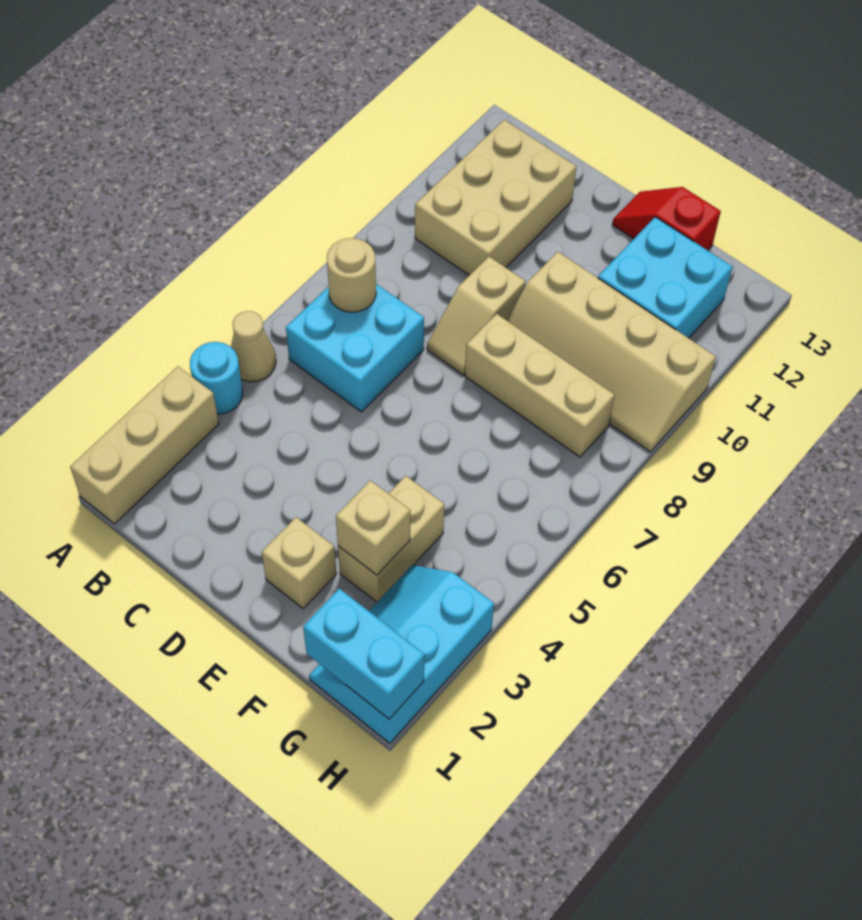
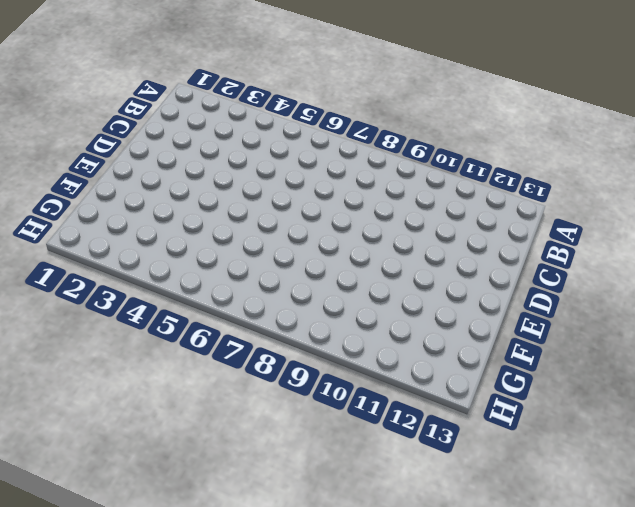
none -> tan brick A1:A3 level 1
none -> cyan round brick A4 level 1
none -> tan cone A5 level 1

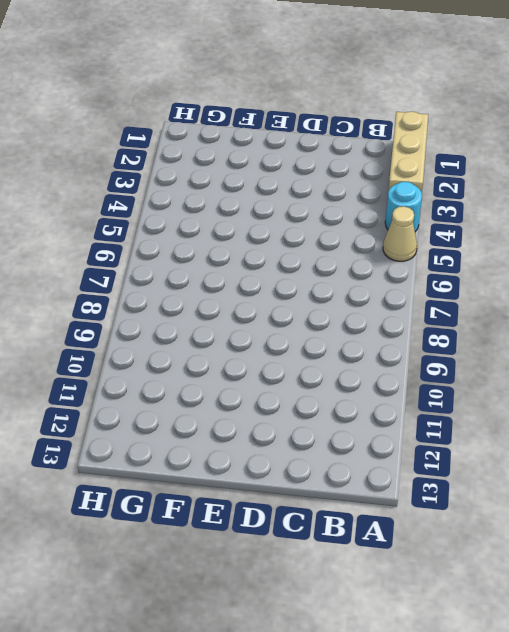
none -> cyan brick B6:C7 level 1
none -> tan brick B10:C12 level 1
none -> tan slope D8:D9 level 1 top 9

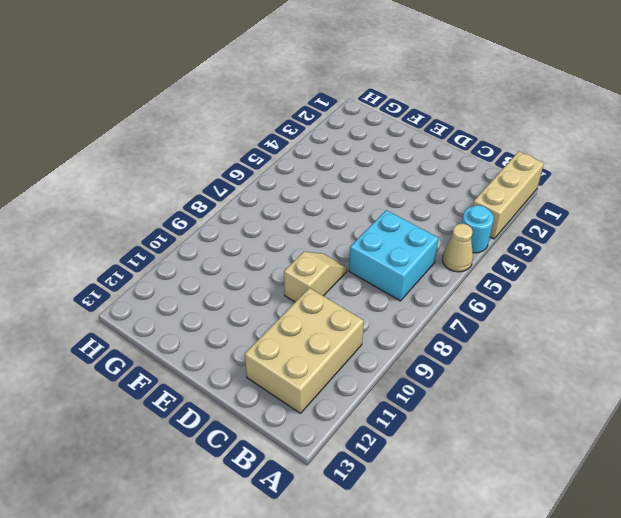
none -> tan brick E2 level 1
none -> tan brick E8:G8 level 1
none -> tan slope E9:H10 level 1 top 10

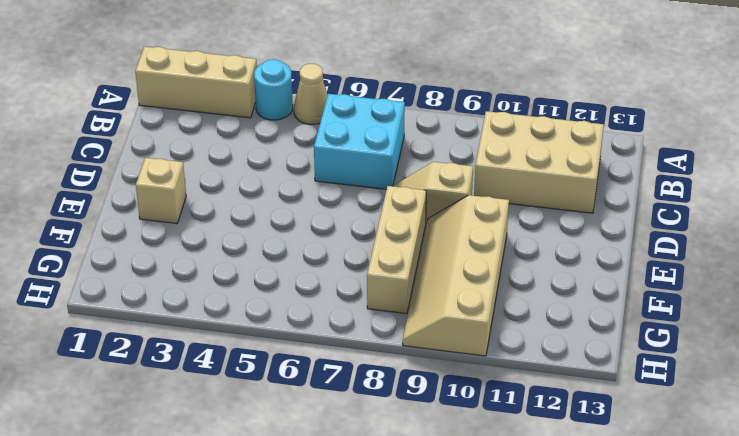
none -> red slope E13:F13 level 1 top F
none -> tan brick F3:F4 level 1
none -> cyan brick F11:G12 level 1

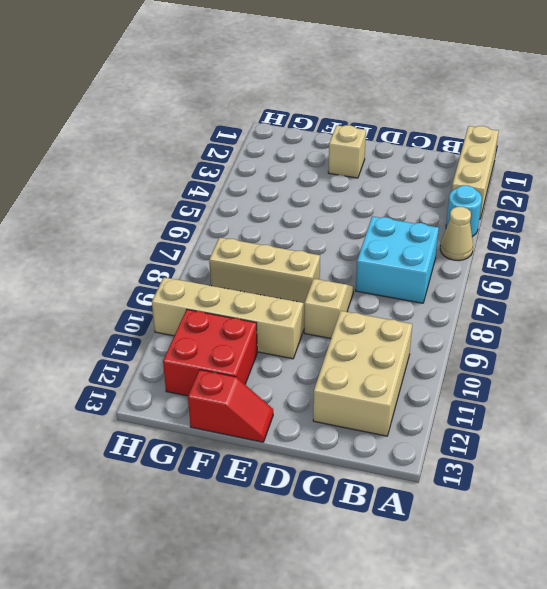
red brick F11:G12 level 1 -> cyan brick F11:G12 level 1
none -> tan brick F3:F4 level 1
none -> cyan slope G1:H3 level 1 top H
none -> tan round brick B7 level 2

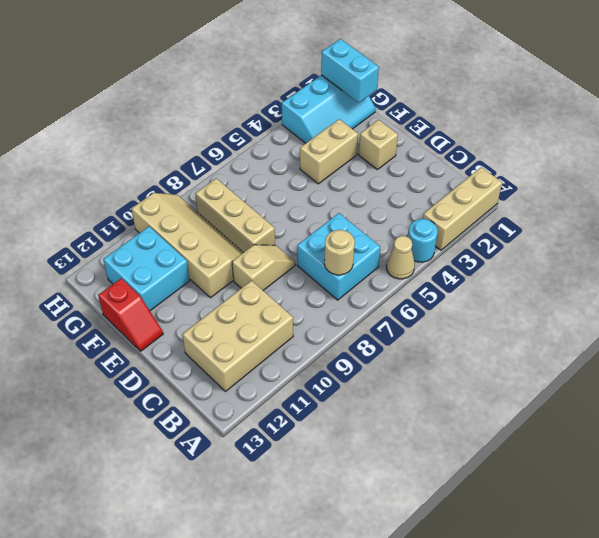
none -> tan brick F3 level 2

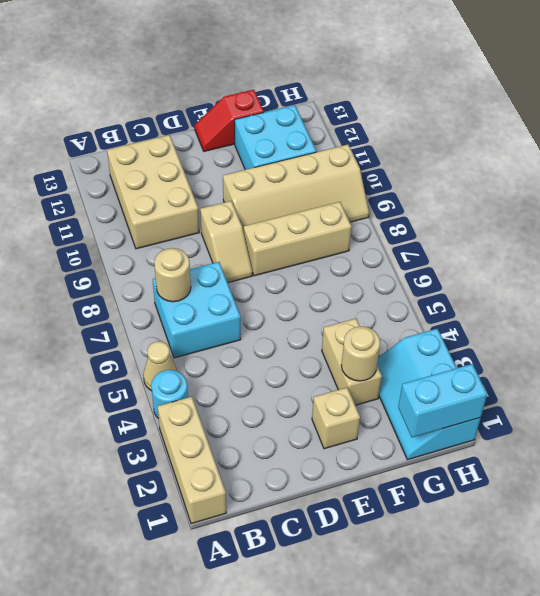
tan round brick F3 level 2 -> tan brick F3 level 2

